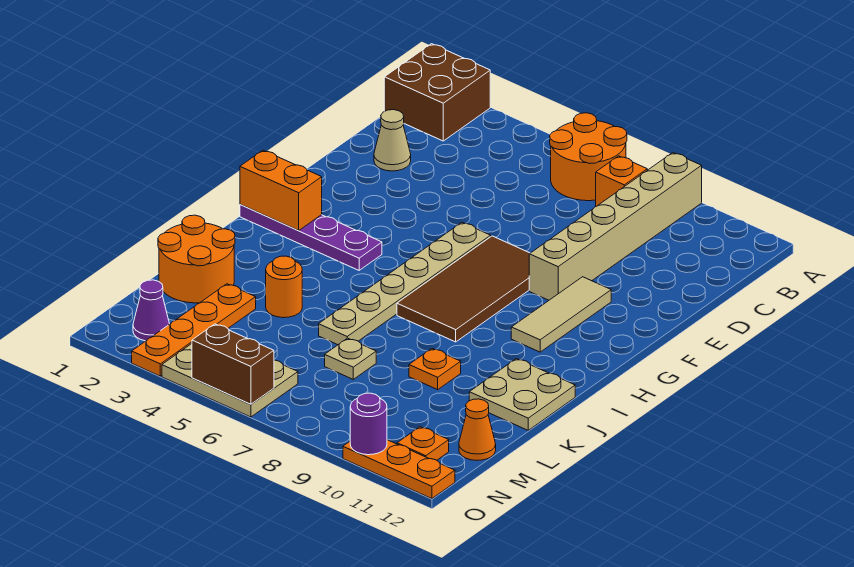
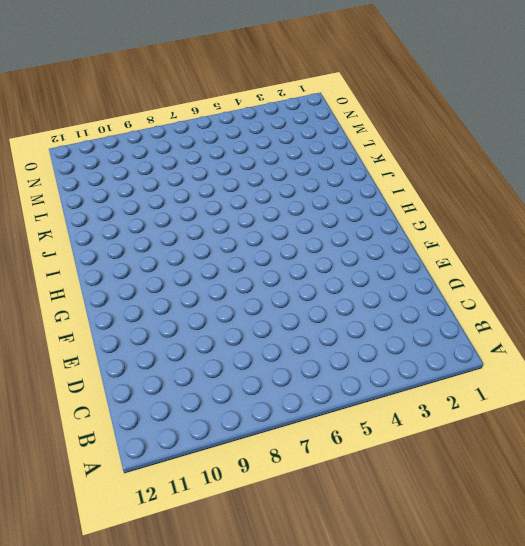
none -> brown brick A1:B2 level 1
none -> orange round brick A6:B7 level 1
none -> tan brick A9:F9 level 1

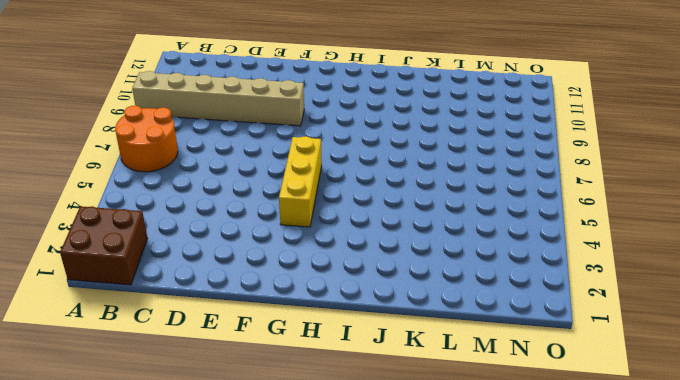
yellow brick G4:G6 level 1 -> tan plate F6:K6 level 1
none -> orange brick B8 level 1
none -> tan cone D2 level 1
none -> brown tile F7:I8 level 1

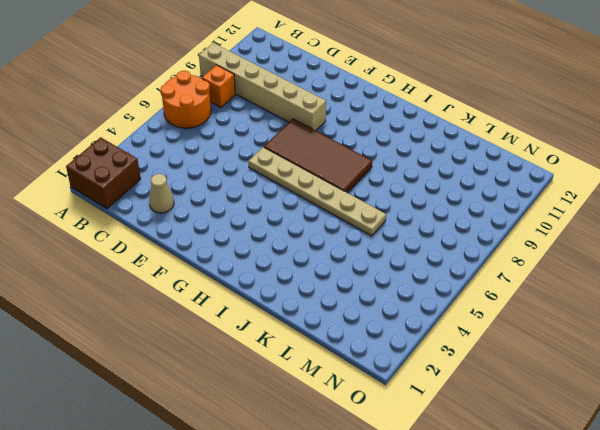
none -> tan tile F10:H10 level 1
none -> purple plate H1:H4 level 1
none -> tan plate J11:K12 level 1

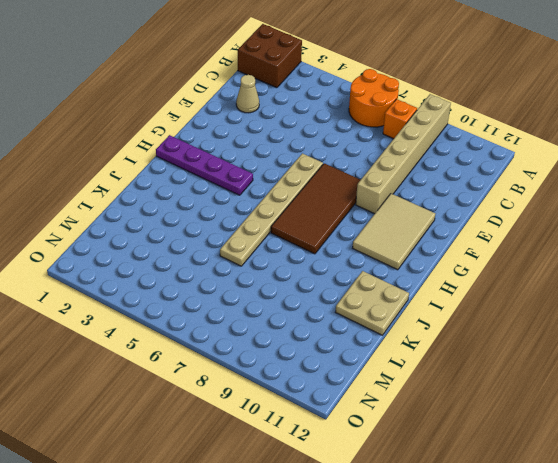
tan tile F10:H11 level 1 -> tan tile F10:H10 level 1
none -> orange round brick K1:L2 level 1
none -> orange round brick K4 level 1
none -> orange plate K9 level 1

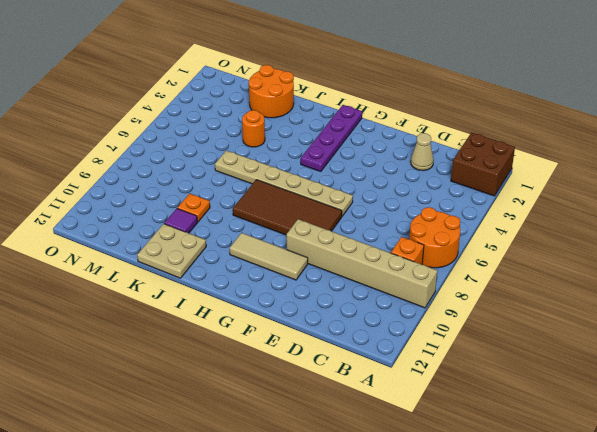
purple tile K10 level 1 -> none
none -> orange plate L3:O3 level 1
none -> tan plate L7 level 1
none -> orange cone M12 level 1

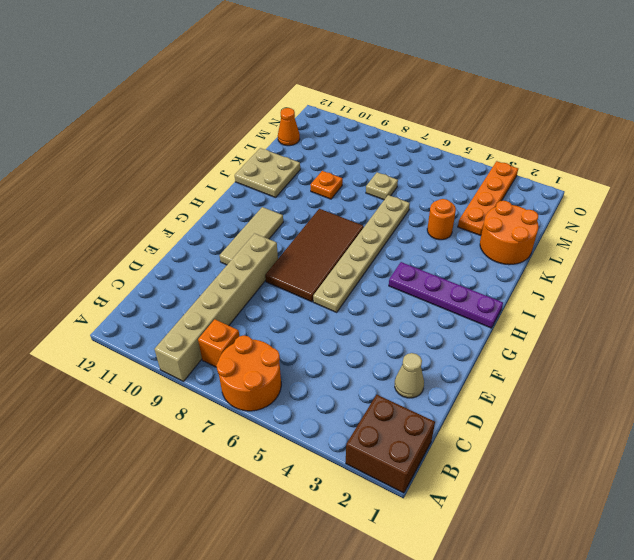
none -> purple cone N2 level 1
none -> tan plate N4:O6 level 1
none -> orange plate N11 level 1

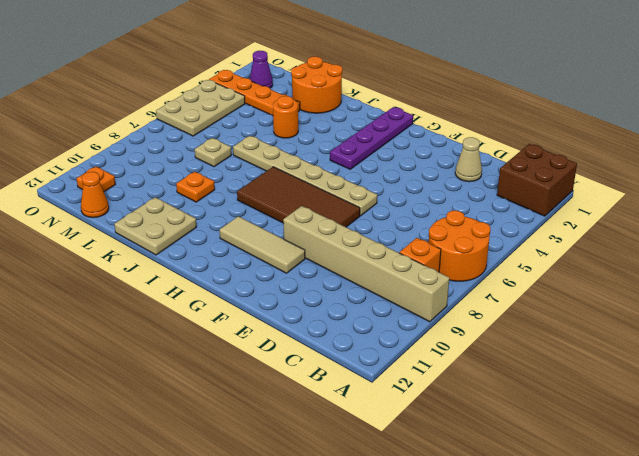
none -> orange plate O10:O12 level 1
none -> orange brick H1:H2 level 2
none -> brown brick O5:O6 level 2

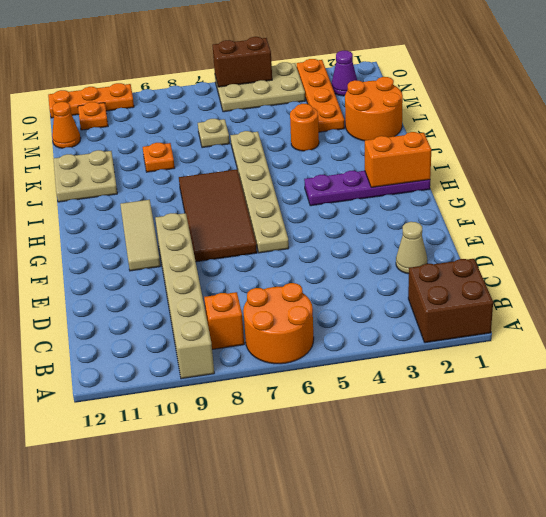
none -> purple round brick O10 level 2

